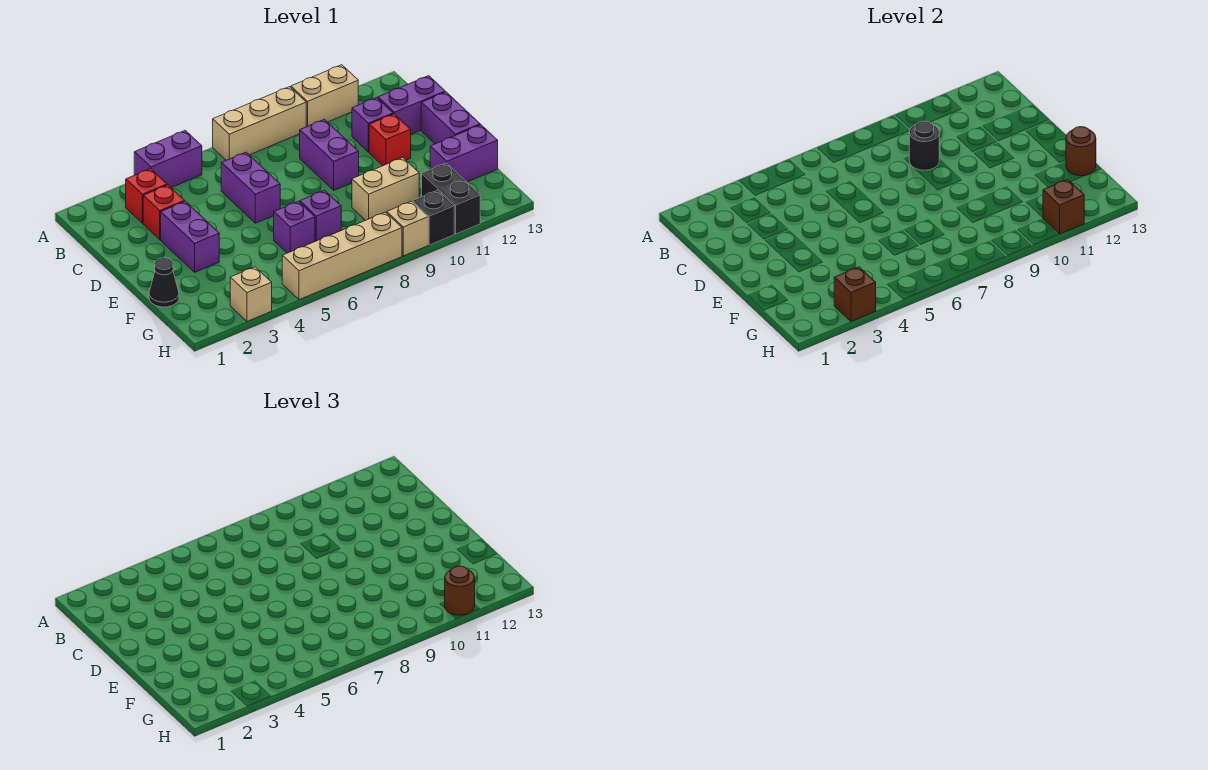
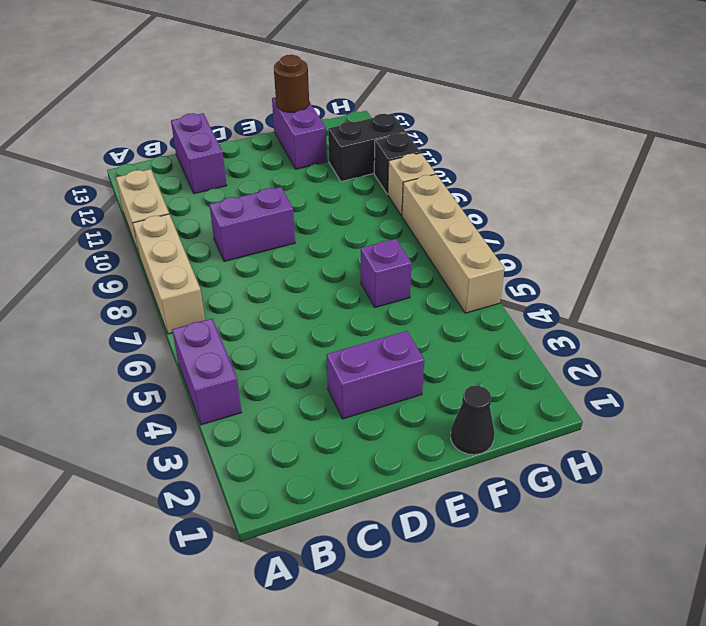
none -> red brick B3 level 1
none -> red brick C3 level 1
none -> purple brick C6:D6 level 1

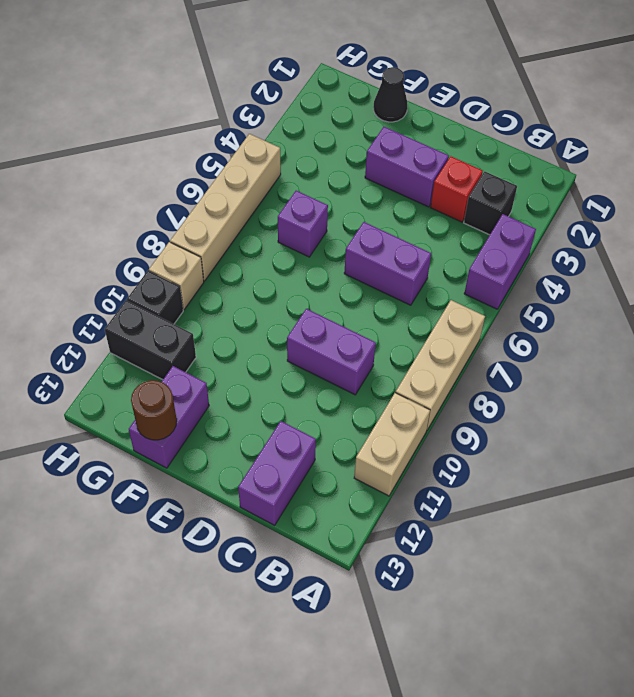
black brick B3 level 1 -> red brick B3 level 1
none -> purple brick C11 level 1
none -> red brick D11 level 1
none -> purple brick D13:E13 level 1

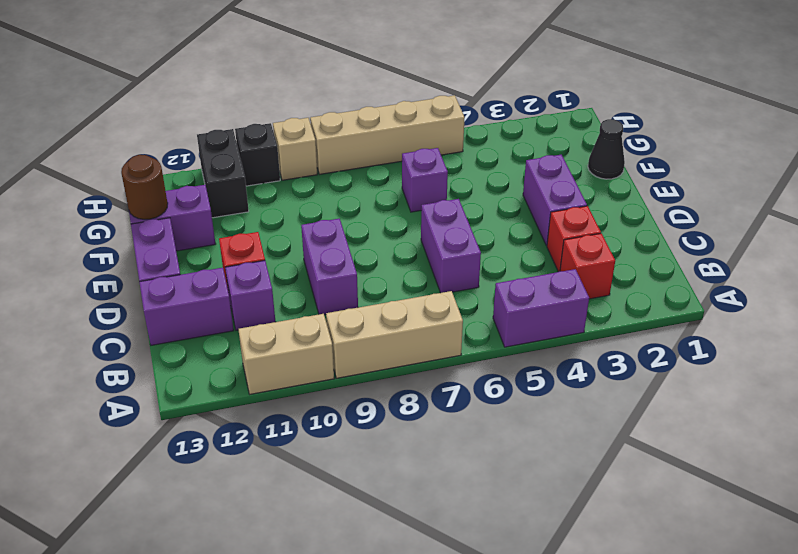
none -> purple brick F7 level 1
none -> tan brick F9:F10 level 1
none -> tan brick H3 level 1

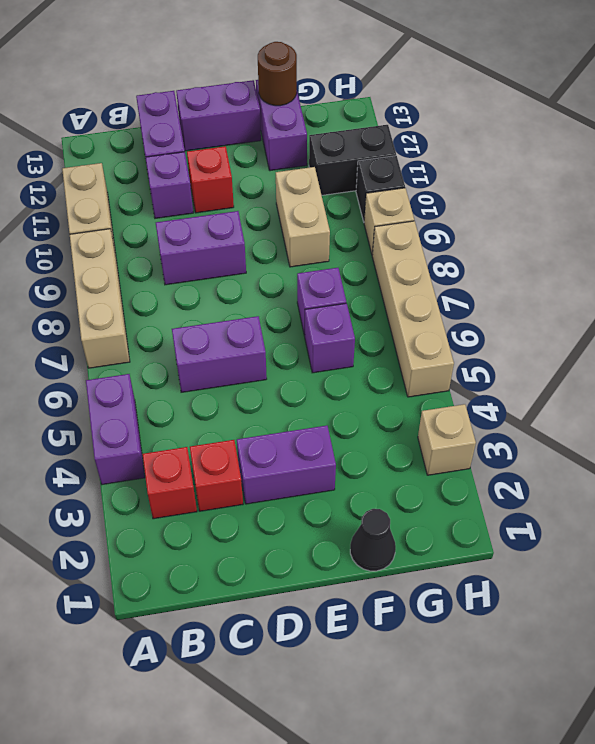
none -> black round brick C9 level 2
none -> brown brick H3 level 2
none -> brown brick H11 level 2

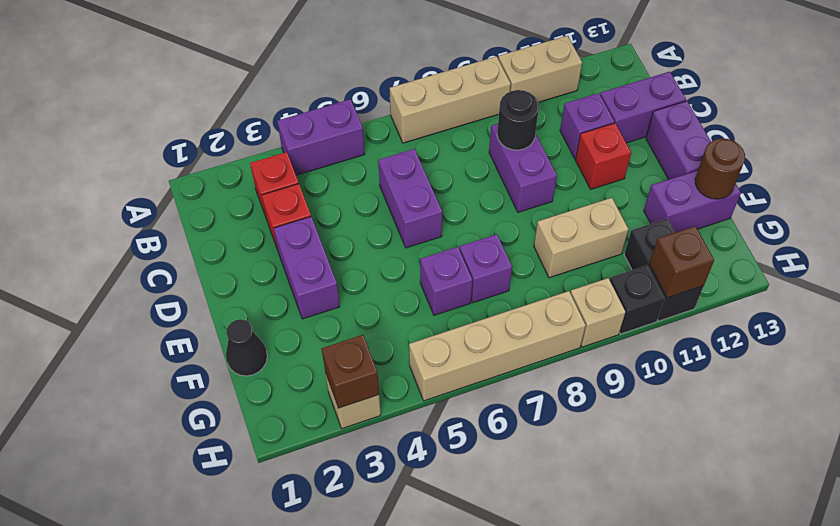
none -> brown round brick H11 level 3

